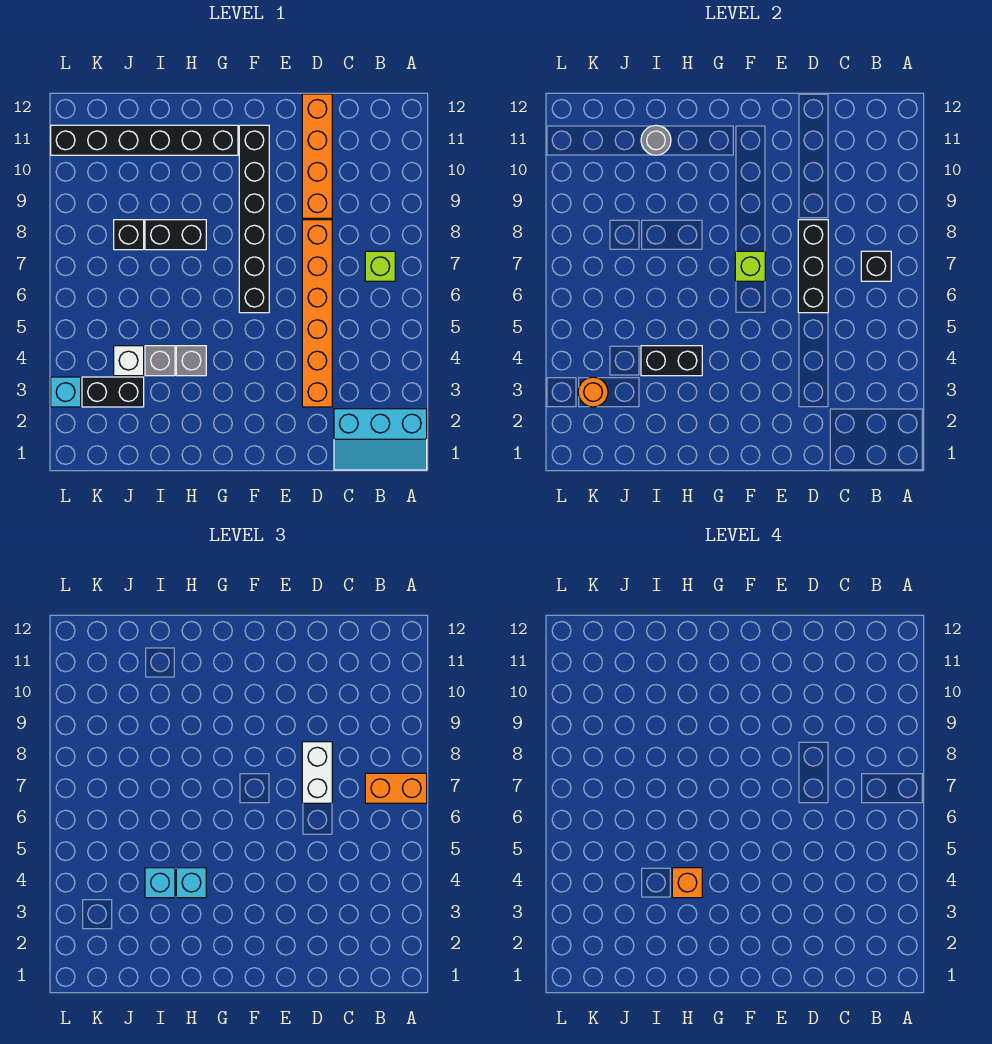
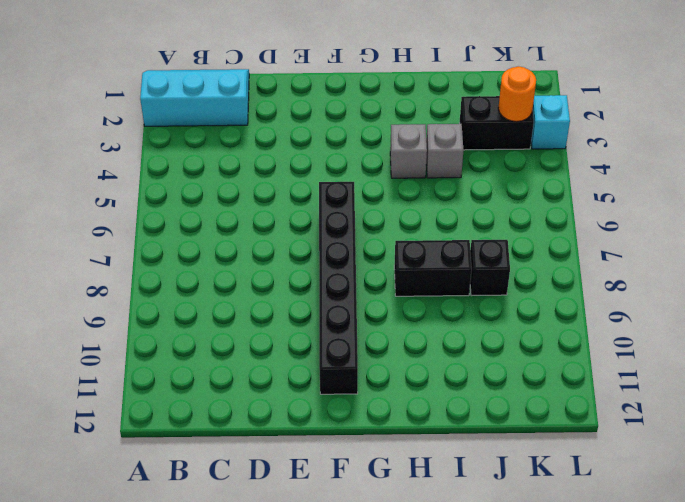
none -> lime brick B7 level 1
none -> orange brick D3:D8 level 1
none -> orange brick D9:D12 level 1

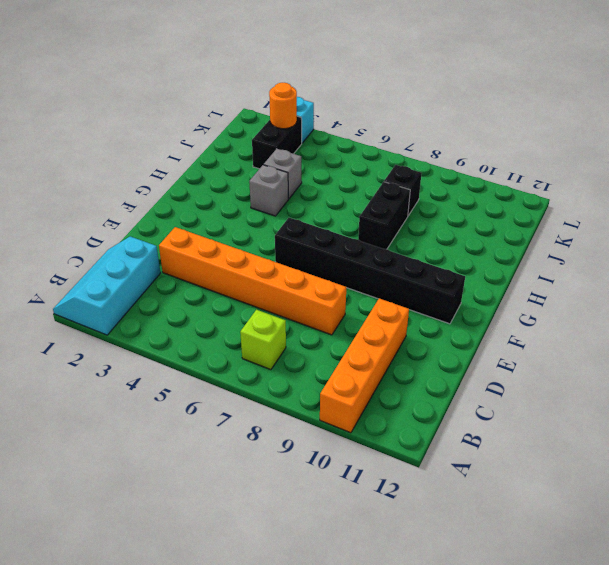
orange brick A10:D10 level 1 -> orange brick D9:D12 level 1
none -> black brick G11:L11 level 1
none -> white brick J4 level 1
none -> black brick B7 level 2

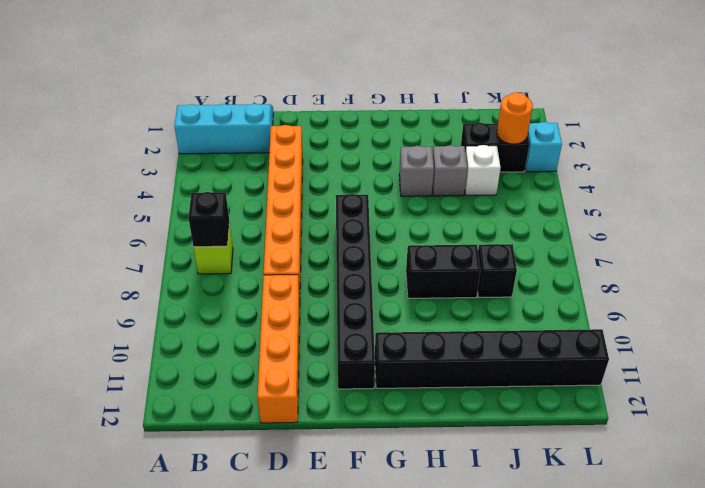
none -> black brick D6:D8 level 2
none -> lime brick F7 level 2
none -> black brick H4:I4 level 2

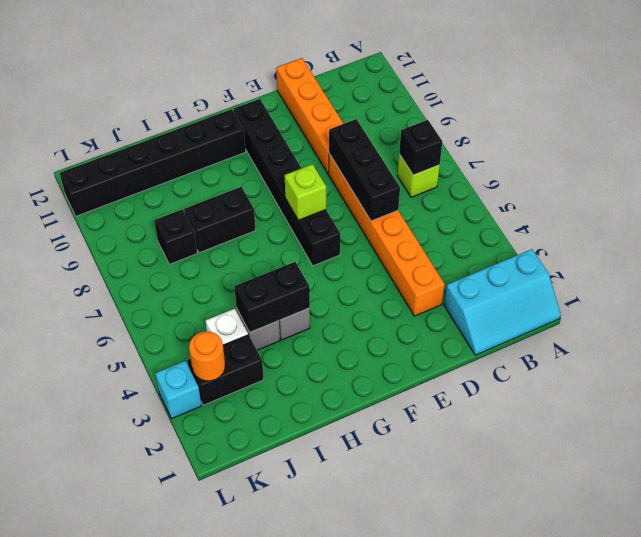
none -> grey round brick I11 level 2
none -> orange brick A7:B7 level 3
none -> white brick D7:D8 level 3

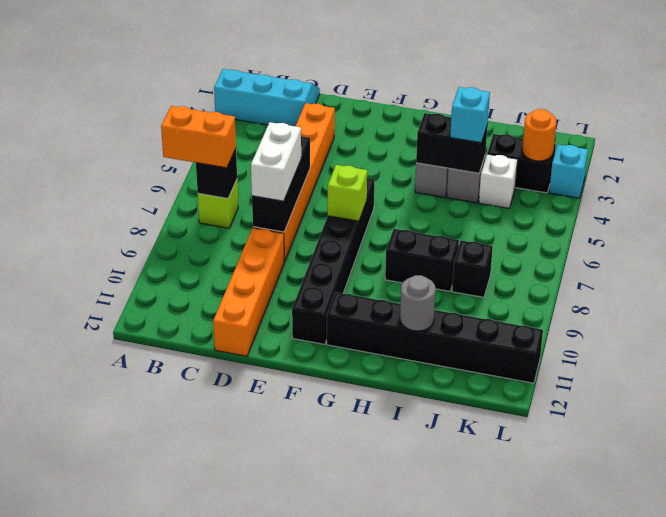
none -> cyan brick H4 level 3
none -> orange brick H4 level 4

